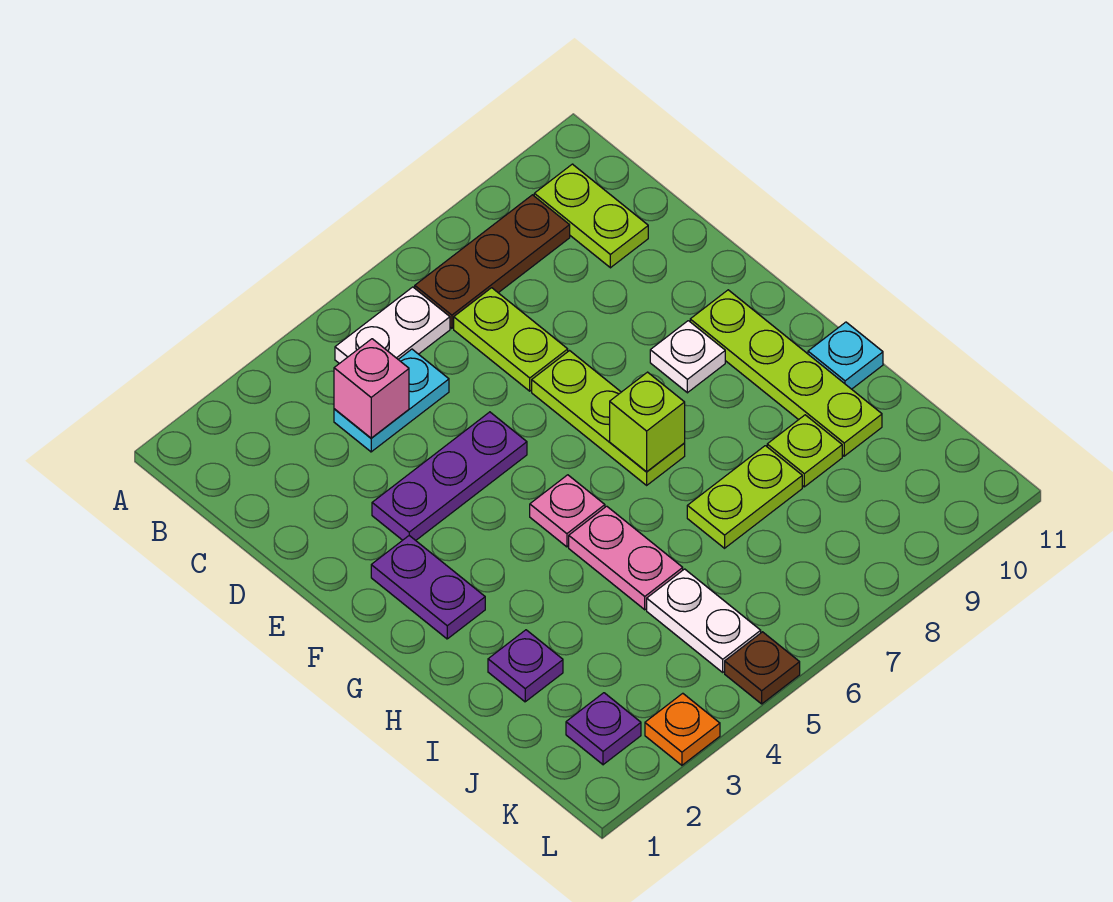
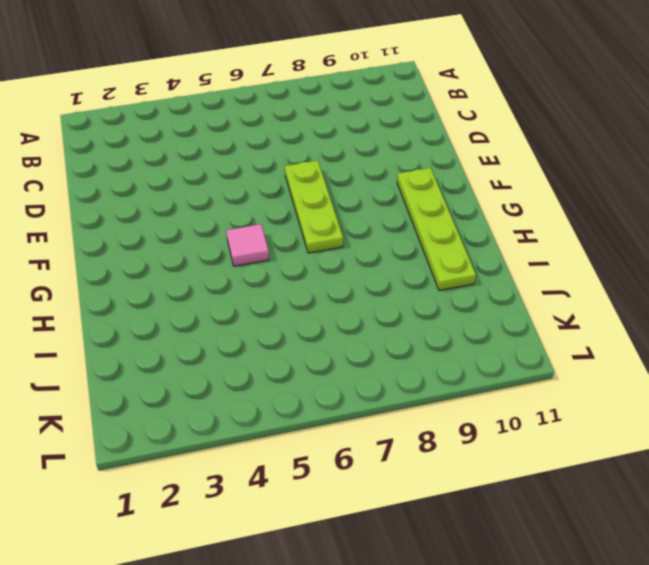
pink tile G5 level 1 -> pink plate G5 level 1
none -> white plate B5:B6 level 1
none -> brown plate B7:B9 level 1
none -> lime plate B10:C10 level 1

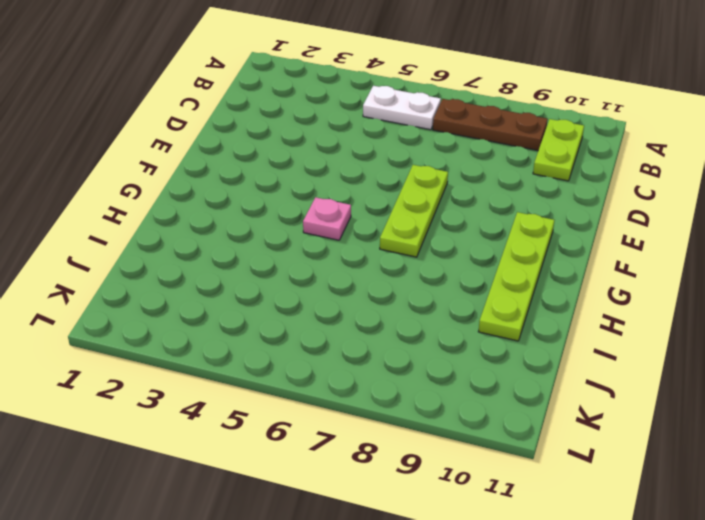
none -> cyan plate C4:C5 level 1
none -> lime plate C7:D7 level 1
none -> purple plate E3:E5 level 1

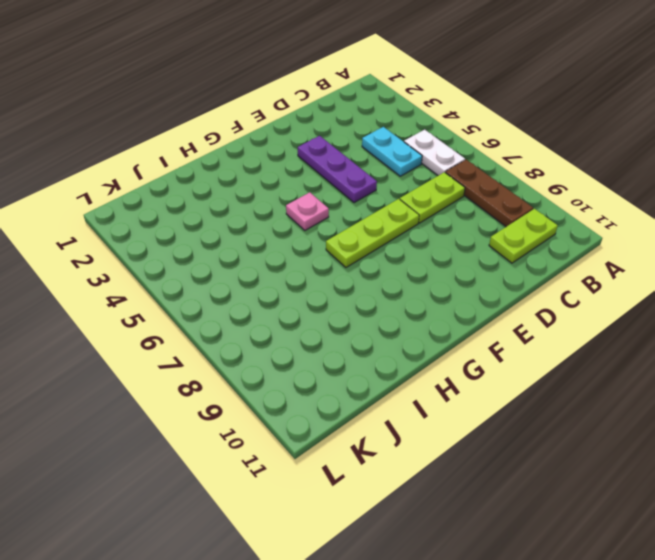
none -> purple plate F2:G2 level 1
none -> white plate F9 level 1
none -> lime plate F10:I10 level 1

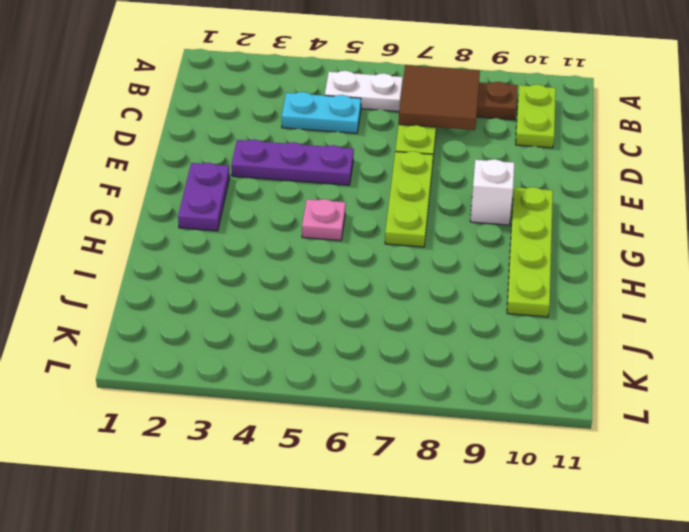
brown tile B7:C8 level 2 -> none
white brick F9 level 1 -> white plate F9 level 1
none -> pink plate H5:I5 level 1
none -> cyan plate H11 level 1
none -> purple plate I2 level 1

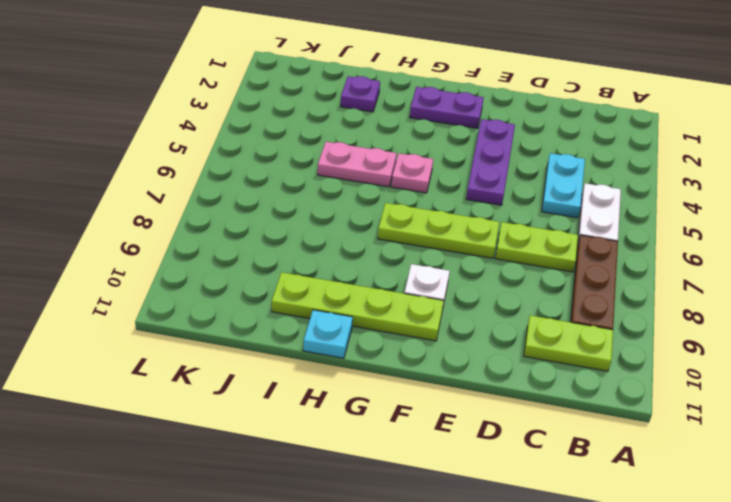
none -> lime plate I7:I8 level 1
none -> lime plate I9 level 1
none -> white plate J5:K5 level 1

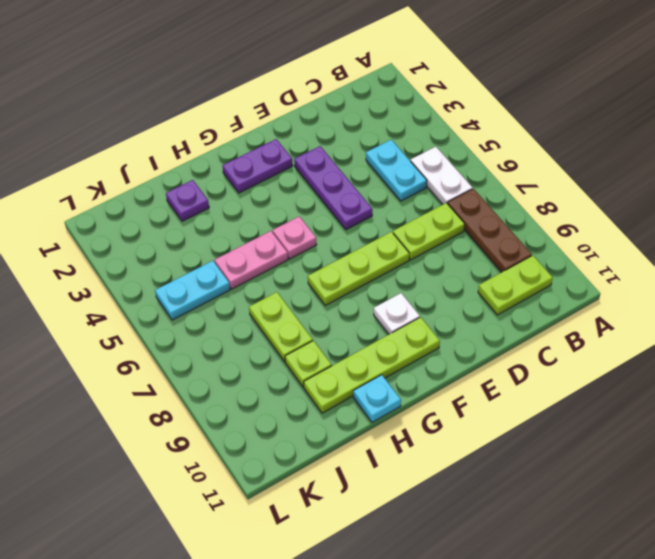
cyan plate J5:K5 level 1 -> white plate J5:K5 level 1
none -> purple plate K2 level 1
none -> orange plate L3 level 1
none -> brown plate L5 level 1

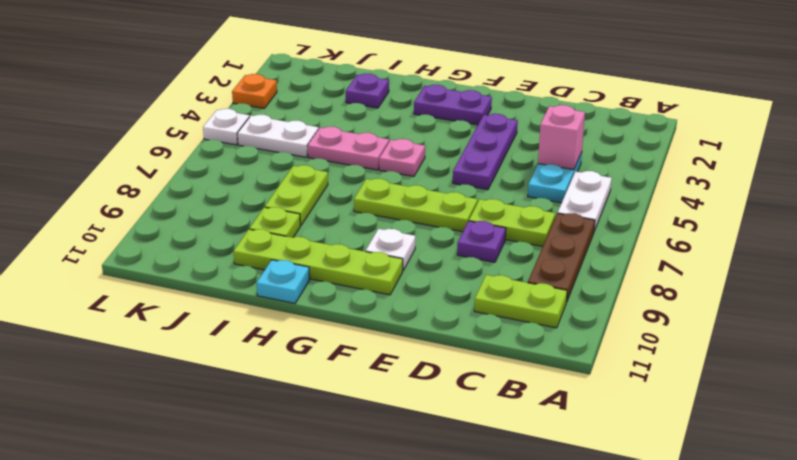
purple plate D8 level 1 -> purple plate K2 level 1
white plate L5 level 1 -> brown plate L5 level 1
none -> lime brick G7 level 2

